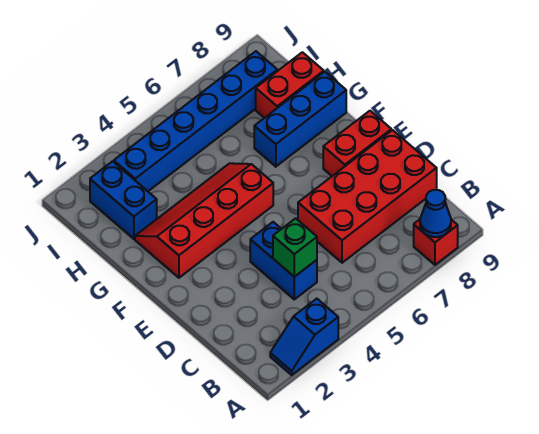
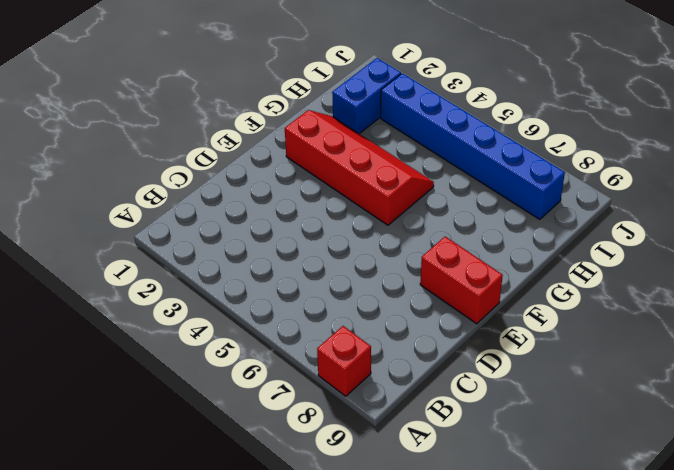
none -> blue slope A2:A3 level 1 top 3
none -> blue brick C4:D4 level 1
none -> red brick C6:D9 level 1

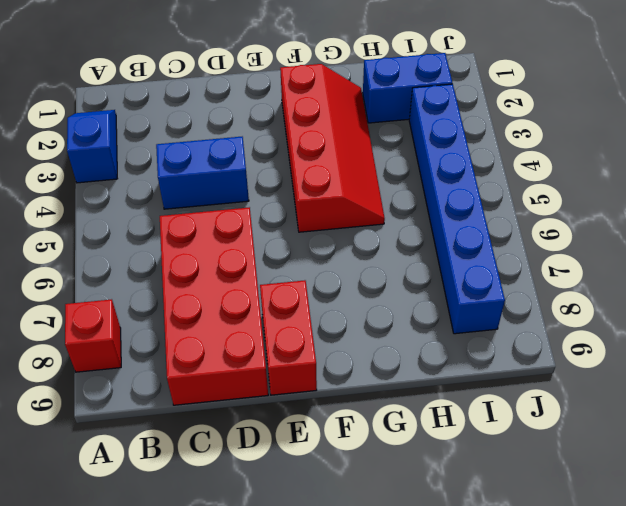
none -> blue brick G7:G9 level 1
none -> red brick H8:H9 level 1
none -> blue cone A8 level 2

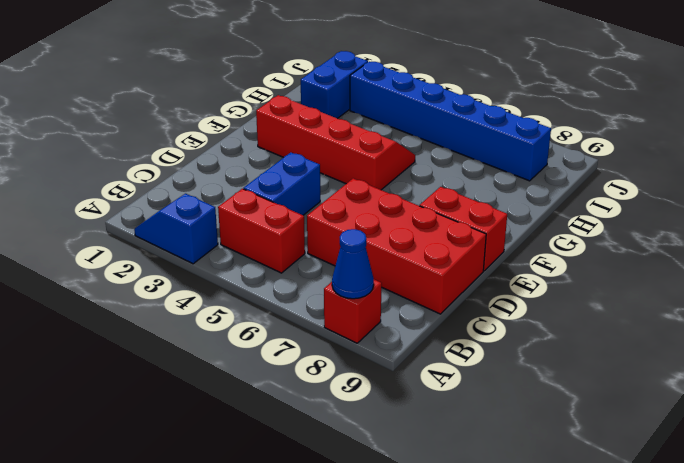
red brick B4:B5 level 1 -> red brick H8:H9 level 1
none -> blue brick G7:G9 level 1
none -> green brick C4 level 2

